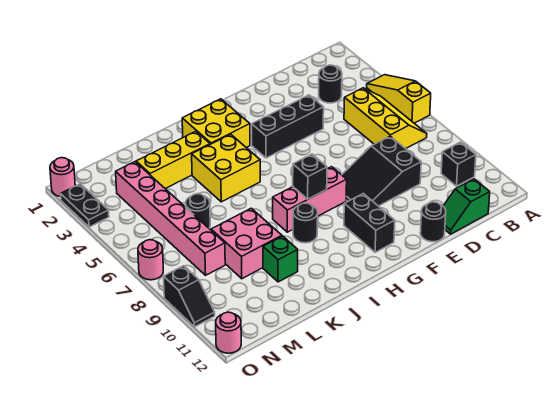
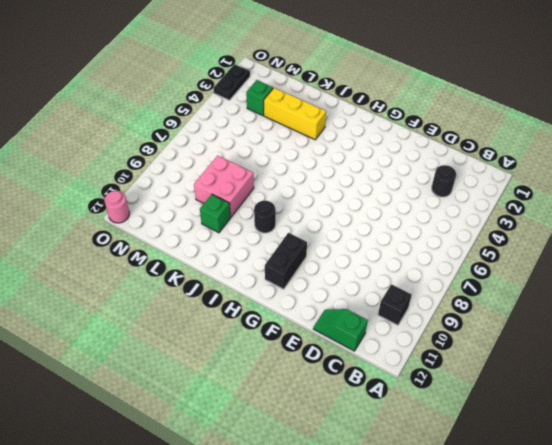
green brick M3 level 1 -> pink brick M3:M8 level 1
none -> yellow slope A4:A6 level 1 top 6
none -> yellow slope B5:C7 level 1 top C
none -> black slope D8:F9 level 1 top D

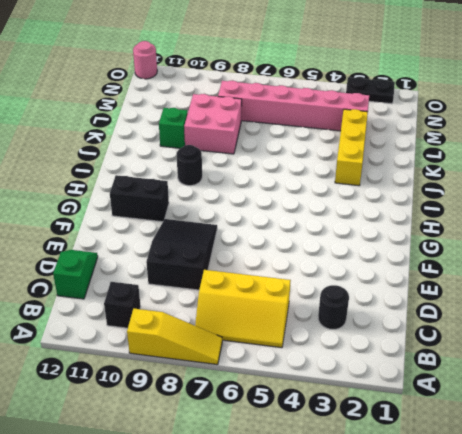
yellow slope A7:A9 level 1 top 9 -> yellow slope A4:A6 level 1 top 6
none -> black brick E4:G4 level 1
none -> black round brick E12 level 1
none -> pink brick G8:I8 level 1

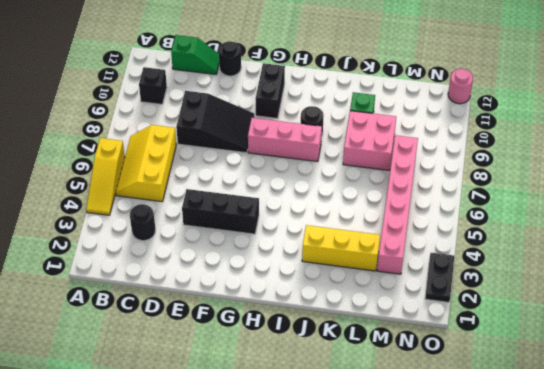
none -> yellow brick H2:I3 level 1
none -> yellow brick I4:J5 level 1
none -> black round brick L6 level 1

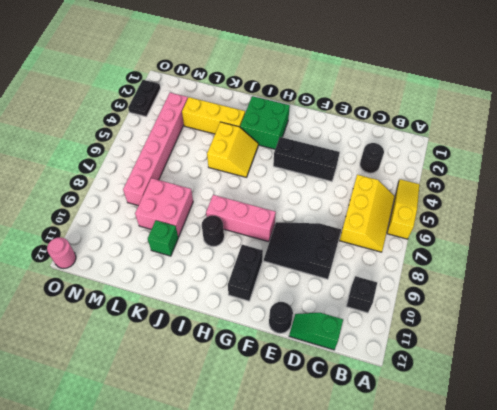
green brick H2:I3 level 1 -> yellow brick H2:I3 level 1
yellow slope I4:J5 level 1 top J -> yellow brick I4:J5 level 1
none -> black round brick L6 level 1
none -> pink round brick O1 level 1
none -> pink round brick O7 level 1

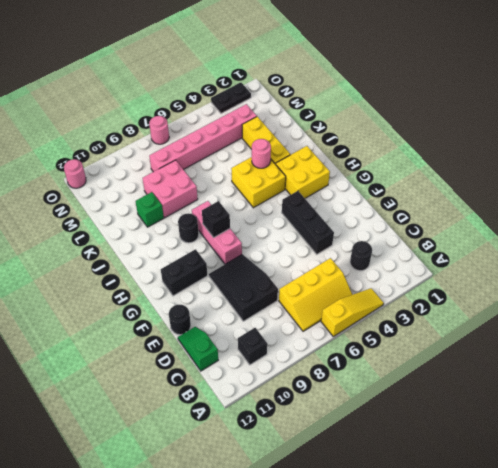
pink round brick J4 level 2 -> pink round brick O1 level 1
none -> black round brick L6 level 1
none -> black slope O9:O10 level 1 top 9

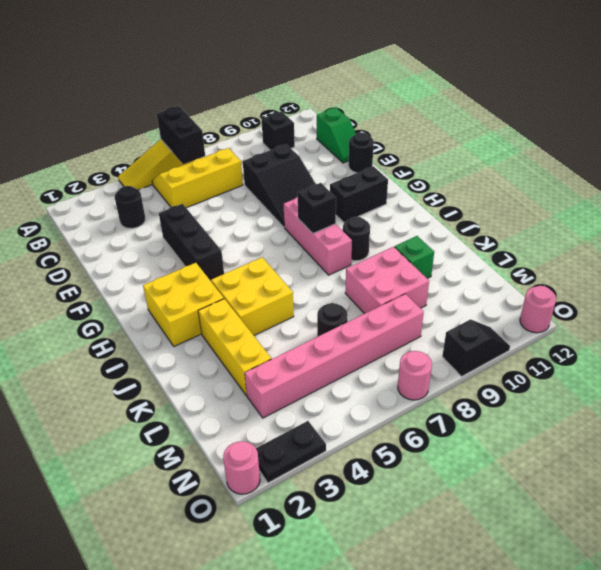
black brick A6:B6 level 2 -> none

